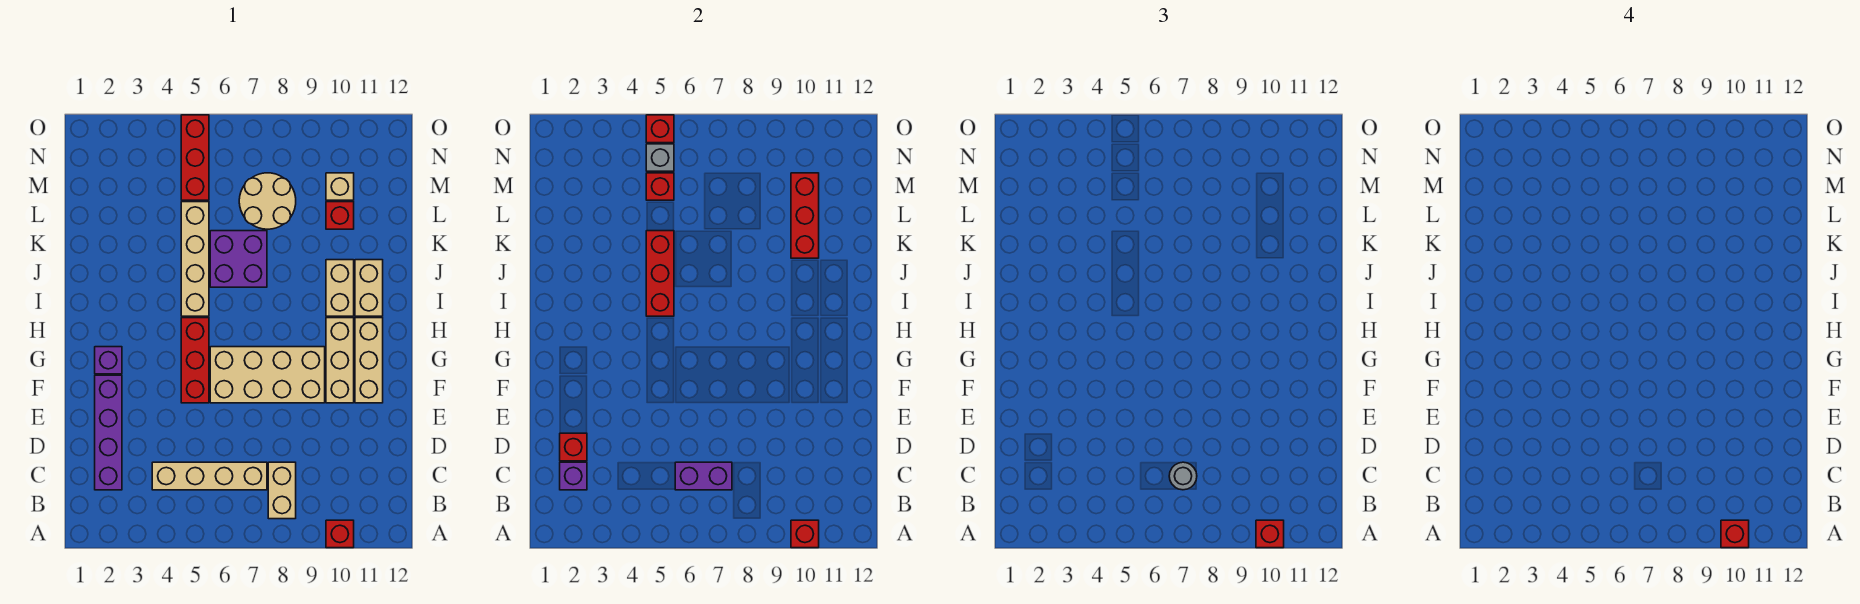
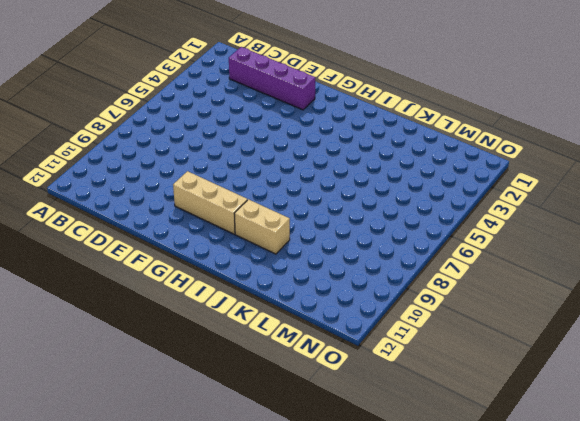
none -> red brick A10 level 1
none -> tan brick B8:C8 level 1
none -> tan brick C4:C7 level 1

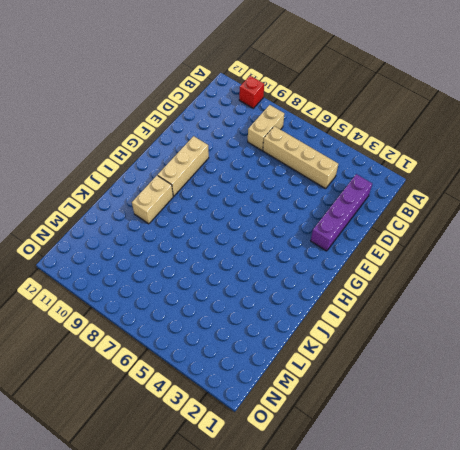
none -> red brick F5:H5 level 1
none -> tan brick F6:G9 level 1
none -> tan brick F11:H11 level 1

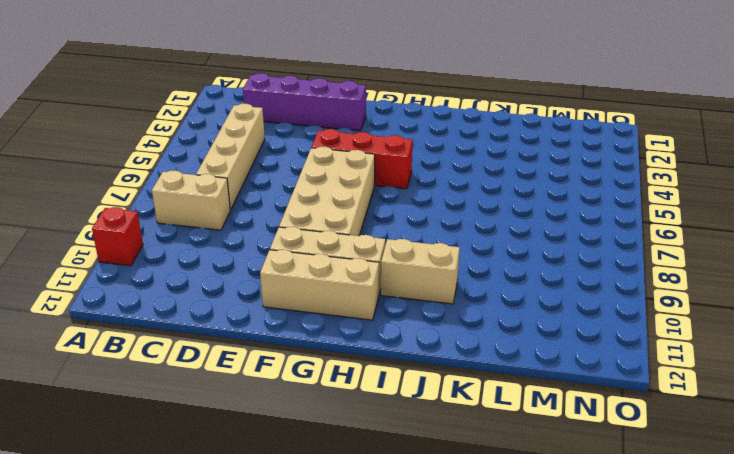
none -> purple brick G2 level 1
none -> tan brick I5:L5 level 1
none -> tan brick I11:J11 level 1

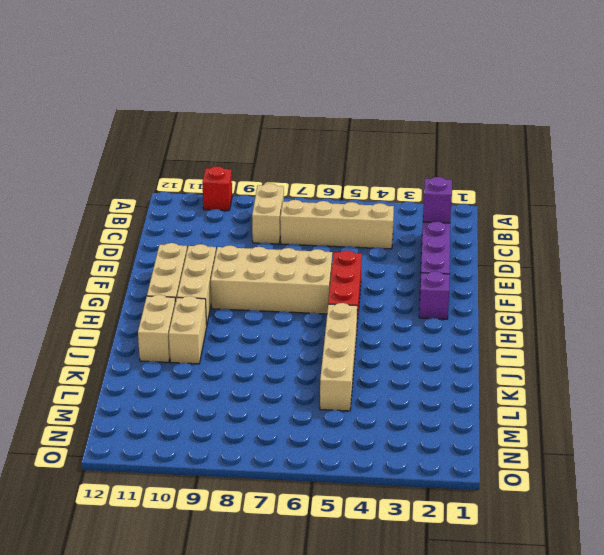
none -> purple brick J6:K7 level 1
none -> tan round brick L7:M8 level 1
none -> red brick L10 level 1

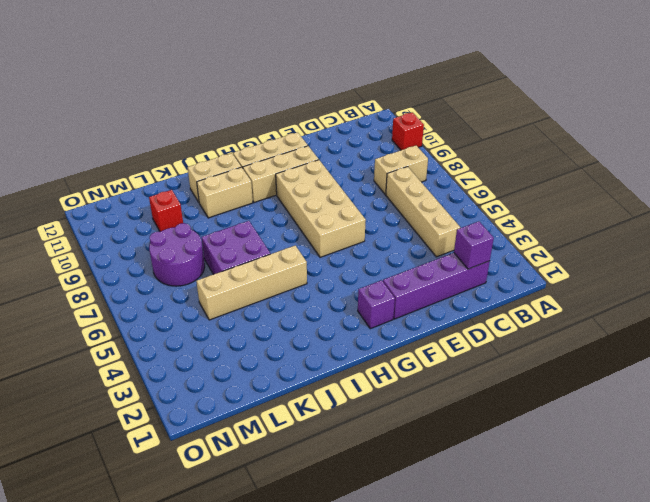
purple round brick L7:M8 level 1 -> tan round brick L7:M8 level 1
none -> red brick F5:H5 level 1
none -> red brick M5:O5 level 1
none -> tan brick M10 level 1

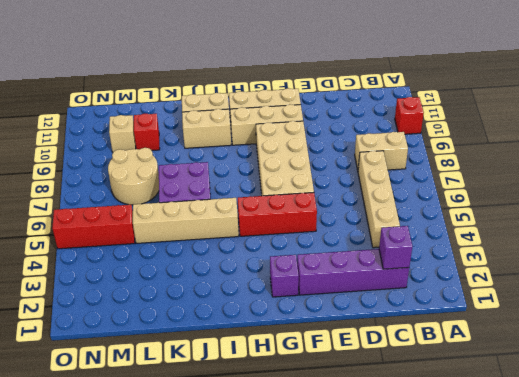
none -> red brick A10 level 2
none -> purple brick C6:C7 level 2
none -> red brick D2 level 2

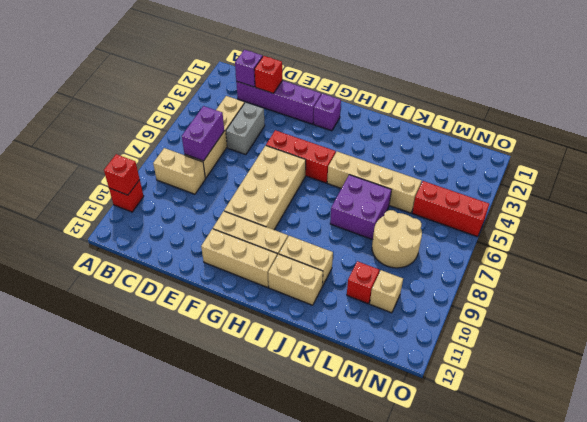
grey brick D4:D5 level 1 -> none
none -> red brick I5:K5 level 2
none -> red brick K10:M10 level 2
none -> red brick M5 level 2

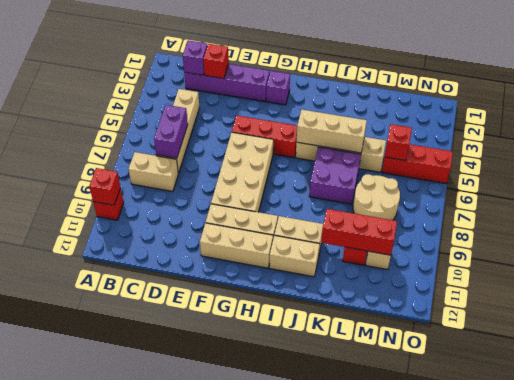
tan brick I5:K5 level 2 -> red brick I5:K5 level 2
none -> grey brick N5 level 2
none -> red brick O5 level 2
none -> red brick A10 level 3

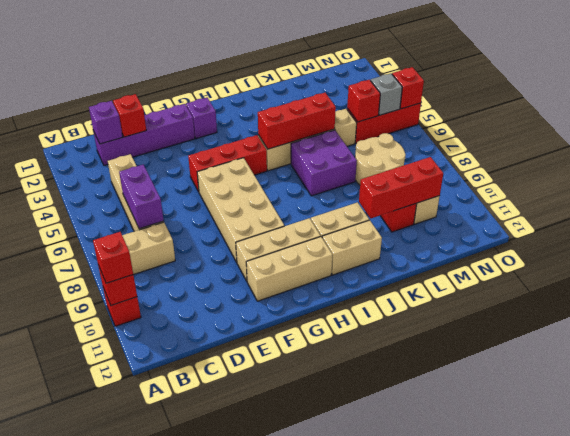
none -> grey round brick C7 level 3
none -> red brick A10 level 4

